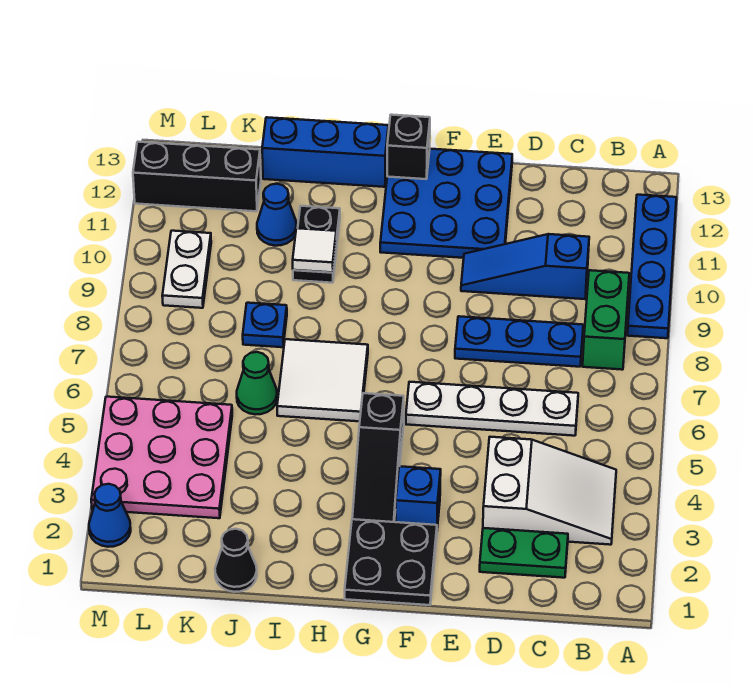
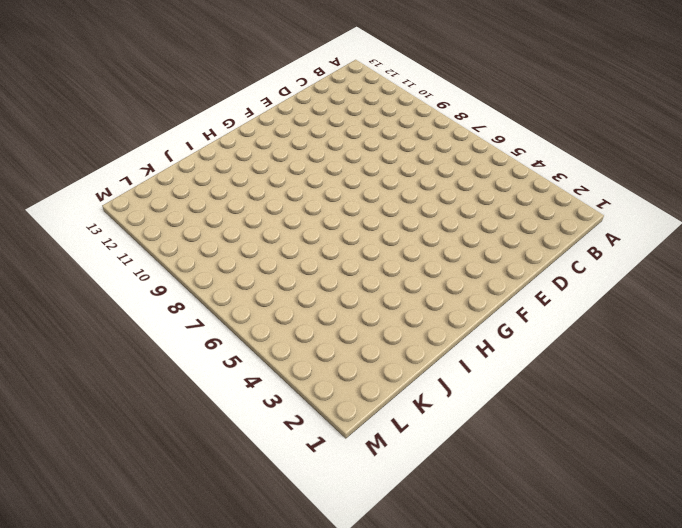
none -> blue plate A9:A12 level 1
none -> white slope B3:D4 level 1 top D
none -> green brick B8:B9 level 1

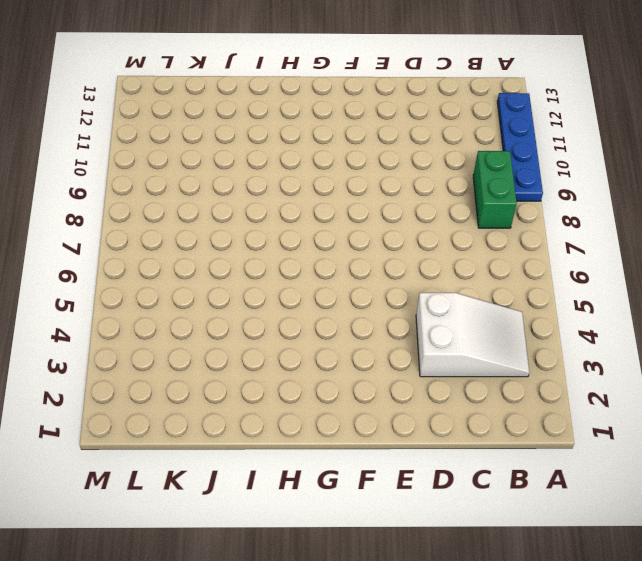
none -> green plate C2:D2 level 1
none -> white plate C6:F6 level 1
none -> blue plate C8:E8 level 1

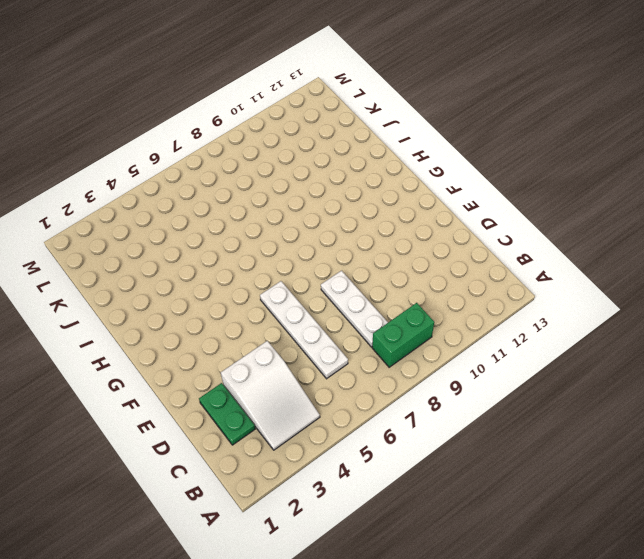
white plate C8:E8 level 1 -> blue plate C8:E8 level 1
none -> blue plate A9:A12 level 1
none -> blue slope C10:E10 level 1 top C
none -> blue plate E11:G13 level 1

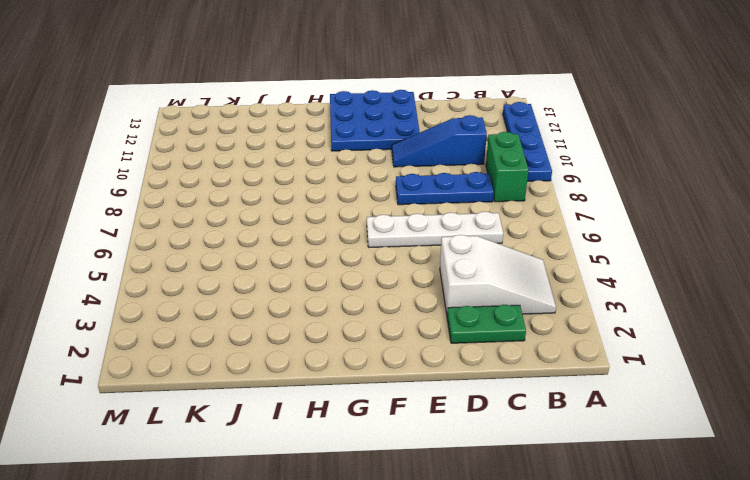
none -> black plate F1:G2 level 1
none -> blue brick F3 level 1
none -> black slope G3:G5 level 1 top 5

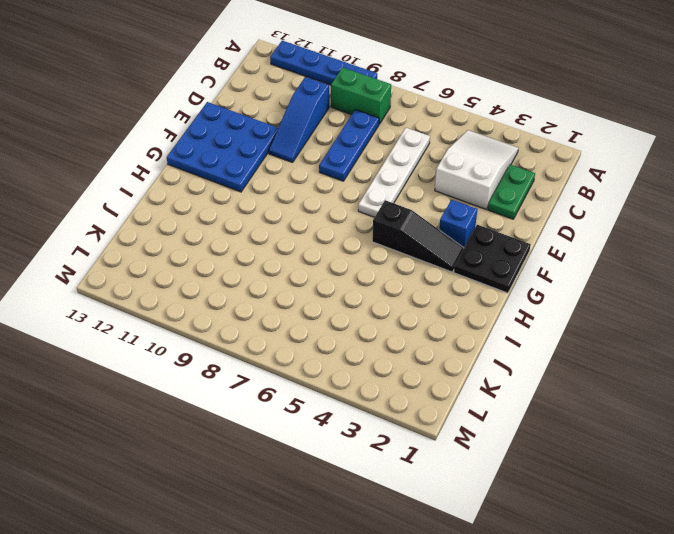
none -> white tile H6:I7 level 1
none -> blue brick H13:J13 level 1
none -> black plate I10:I11 level 1

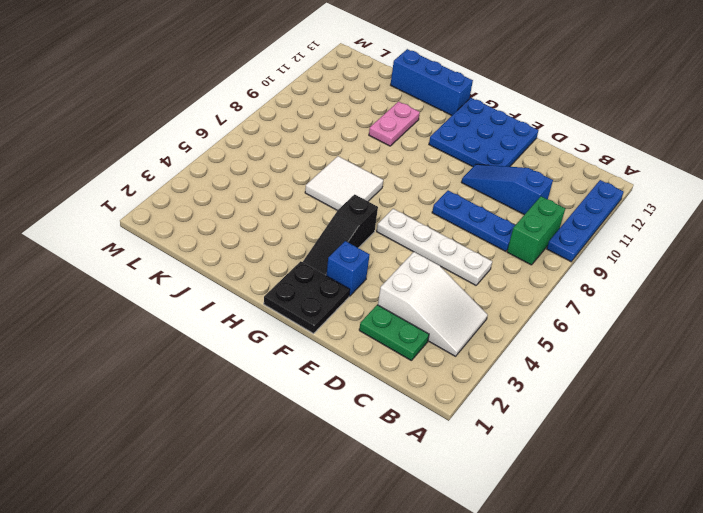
pink plate I10:I11 level 1 -> black plate I10:I11 level 1
none -> black cone J1 level 1
none -> green cone J6 level 1
none -> blue plate J8 level 1

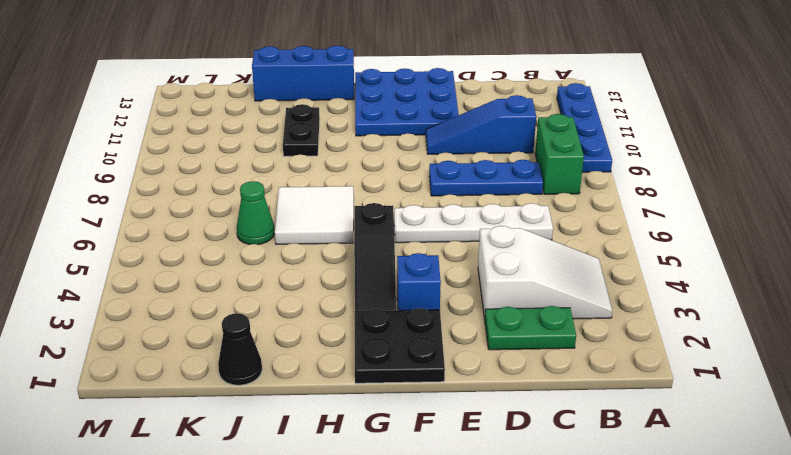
none -> blue plate J8 level 1
none -> blue cone J11 level 1
none -> pink plate K3:M5 level 1

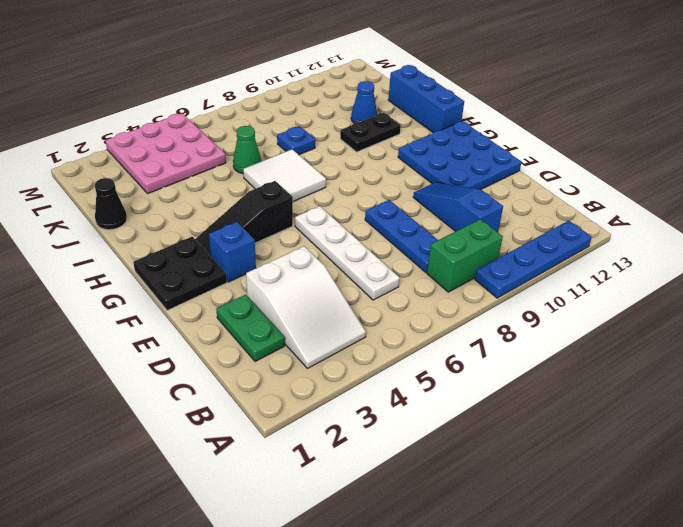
none -> black brick K12:M12 level 1
none -> white plate L9:L10 level 1
none -> blue cone M2 level 1

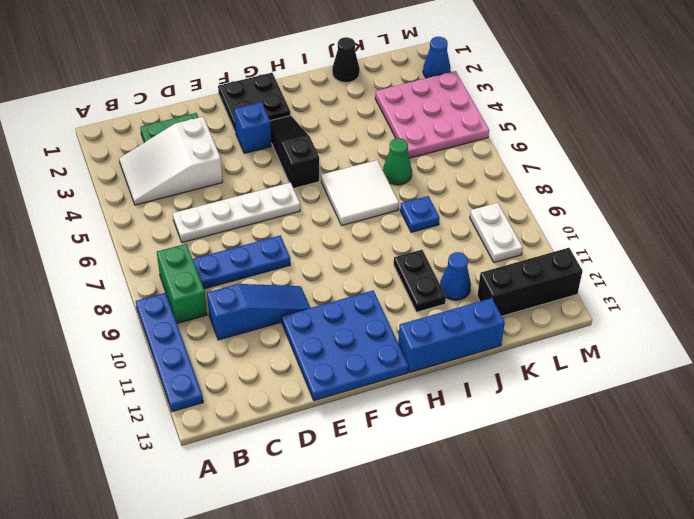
none -> black brick G13 level 2
none -> white tile I10 level 2

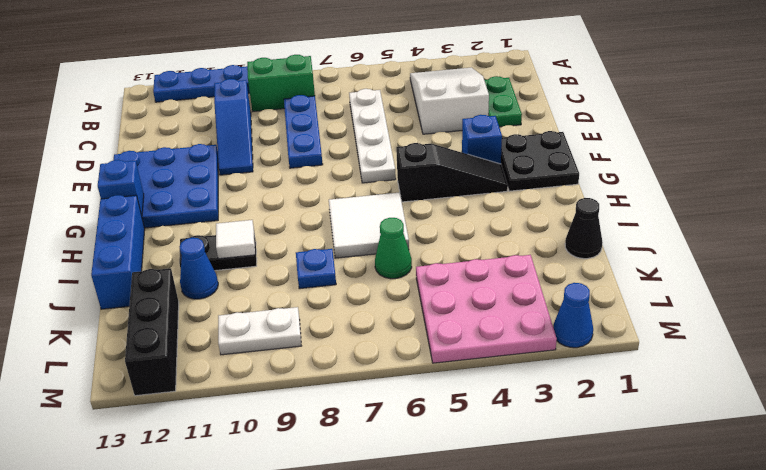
blue brick G13 level 2 -> black brick G13 level 2

